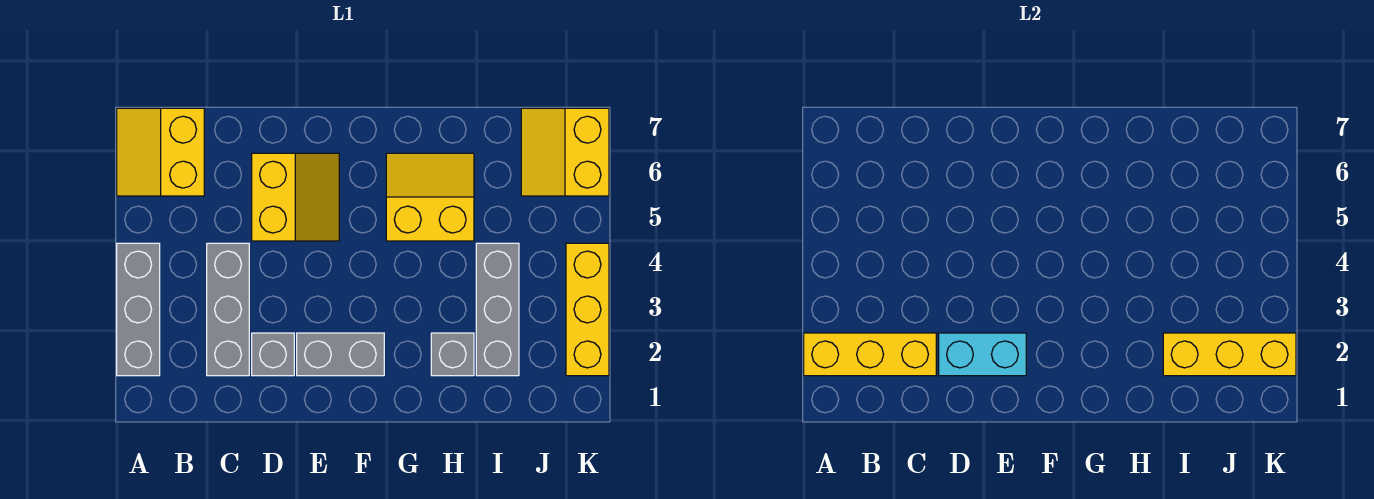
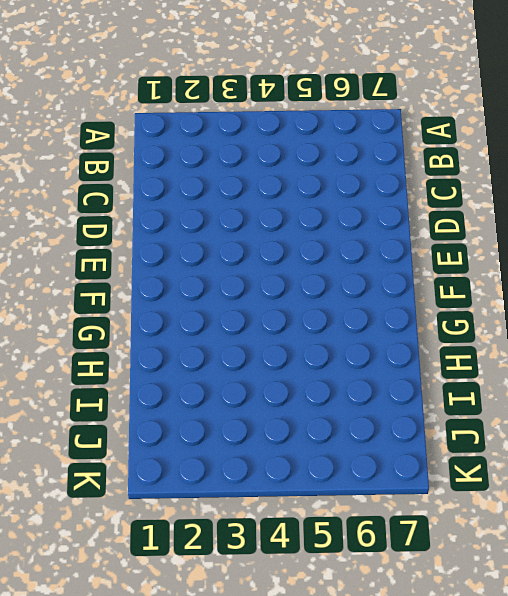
none -> grey brick A2:A4 level 1
none -> yellow slope A6:B7 level 1 top B
none -> grey brick C2:C4 level 1

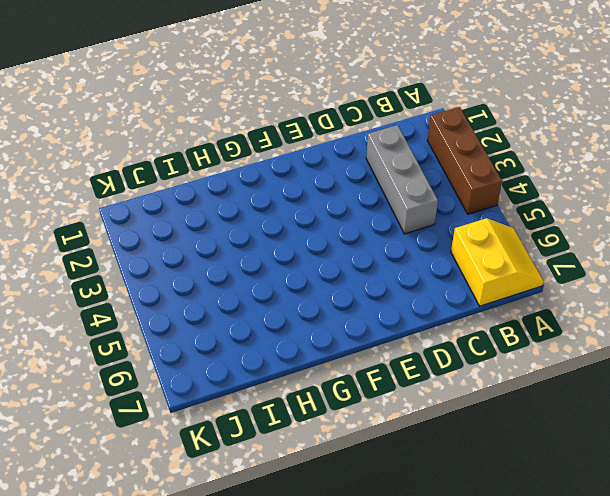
brown brick A2:A4 level 1 -> grey brick A2:A4 level 1
none -> grey brick D2 level 1
none -> yellow slope D5:E6 level 1 top D
none -> grey brick E2:F2 level 1

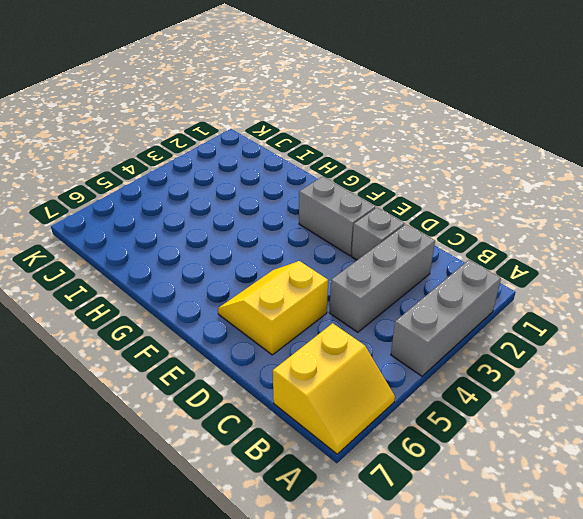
none -> yellow slope G5:H6 level 1 top 5
none -> grey brick H2 level 1
none -> grey brick I2:I4 level 1

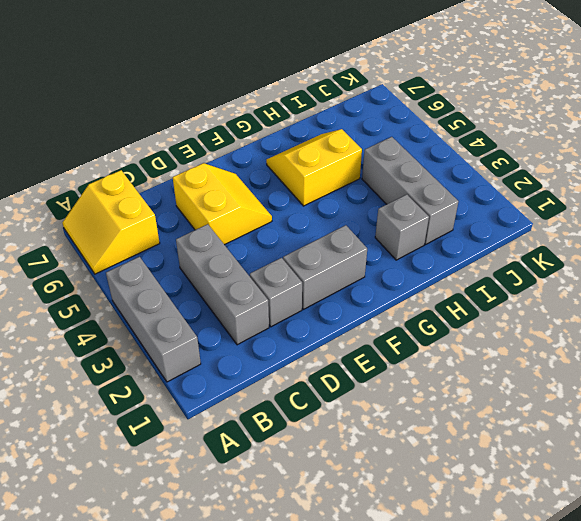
none -> yellow slope J6:K7 level 1 top K
none -> yellow brick K2:K4 level 1
none -> yellow brick A2:C2 level 2

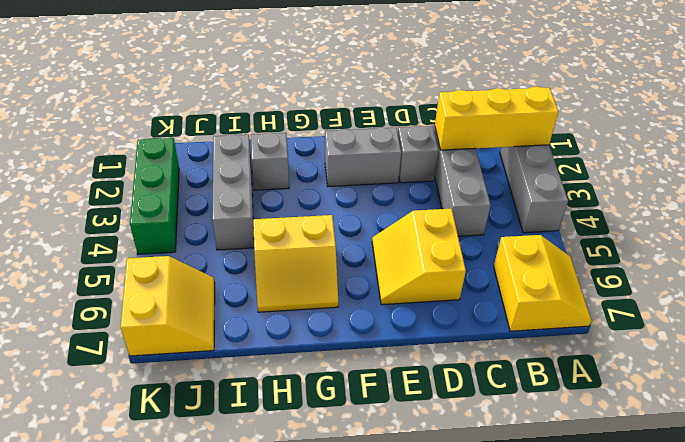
green brick K2:K4 level 1 -> yellow brick K2:K4 level 1
none -> cyan brick D2:E2 level 2
none -> yellow brick I2:K2 level 2

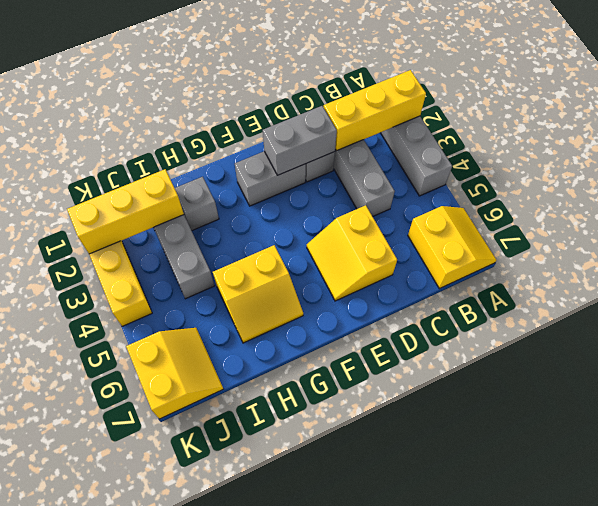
grey brick D2:E2 level 2 -> cyan brick D2:E2 level 2

